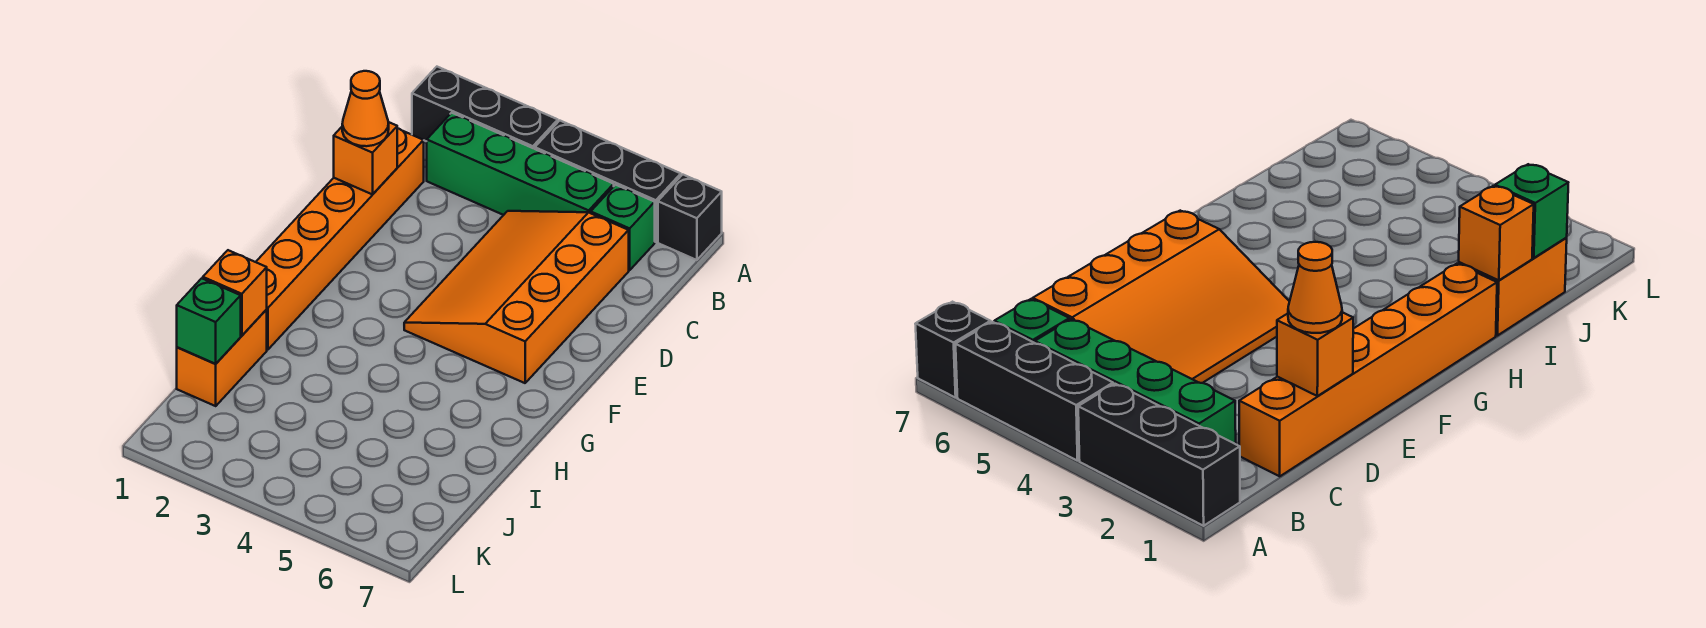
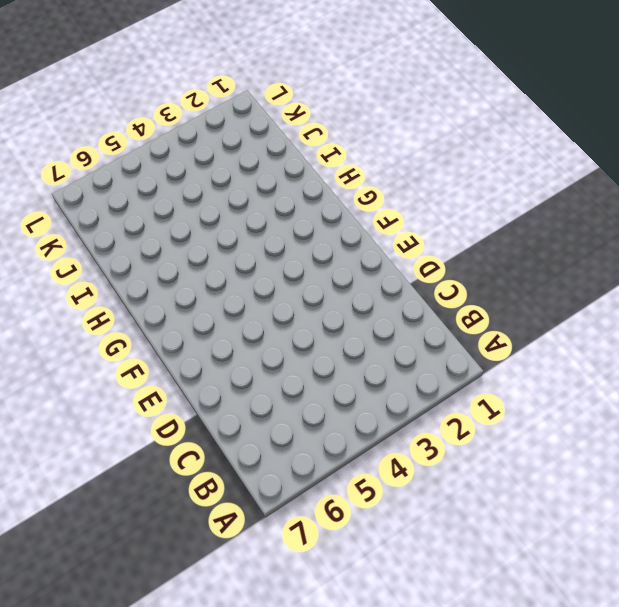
none -> black brick A1:A3 level 1
none -> black brick A4:A6 level 1
none -> black brick A7 level 1

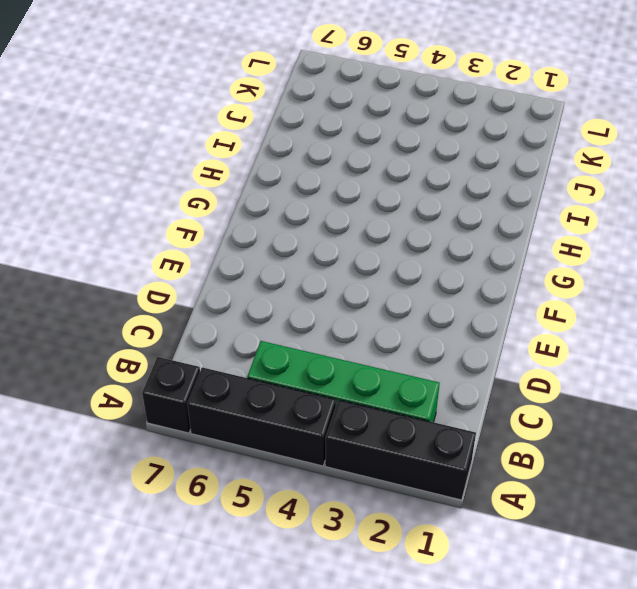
none -> green brick B6 level 1
none -> orange brick C1:H1 level 1
none -> orange slope C4:F6 level 1 top 6

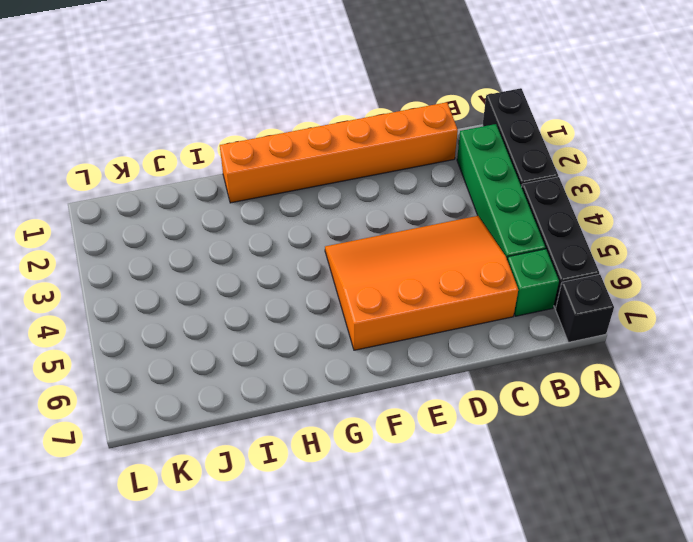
none -> orange brick I1:J1 level 1
none -> orange brick D1 level 2
none -> orange brick I1 level 2

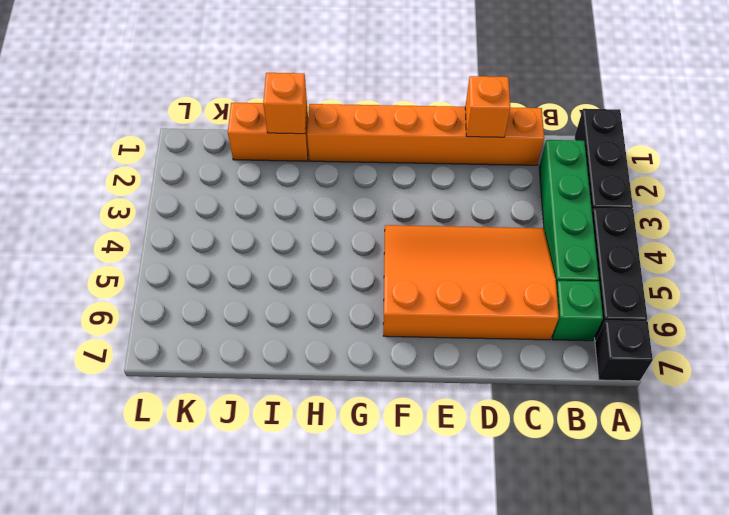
none -> green brick J1 level 2
none -> orange cone D1 level 3

